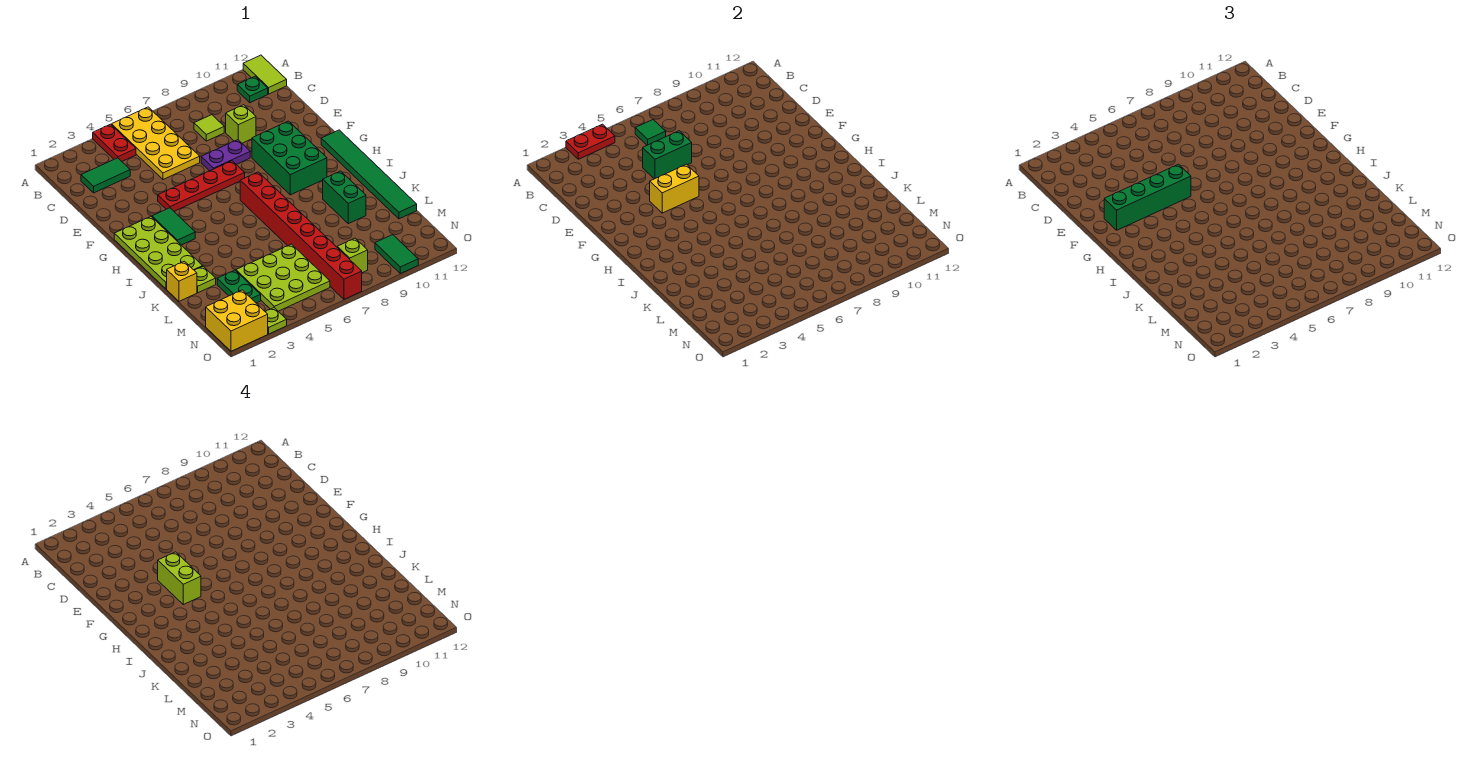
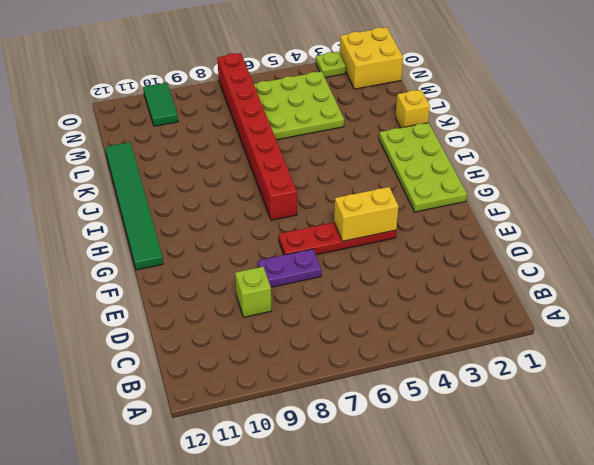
none -> red plate A4:B4 level 1
none -> yellow plate A5:D6 level 1
none -> lime tile A12:B12 level 1

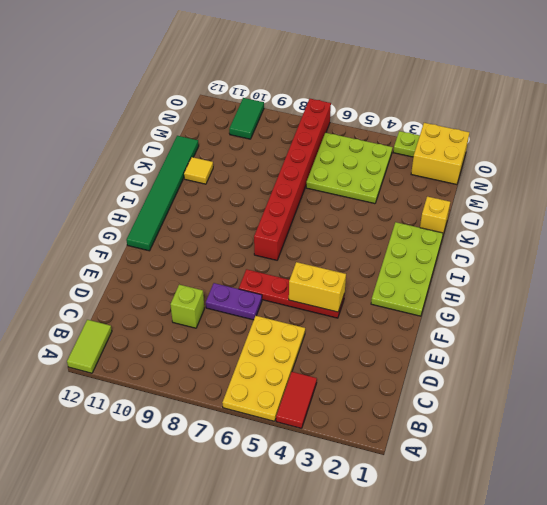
red tile A4:B4 level 1 -> red plate A4:B4 level 1
yellow tile K11 level 1 -> none
none -> green plate B11 level 1
none -> green tile C2:C3 level 1
none -> lime tile C8 level 1

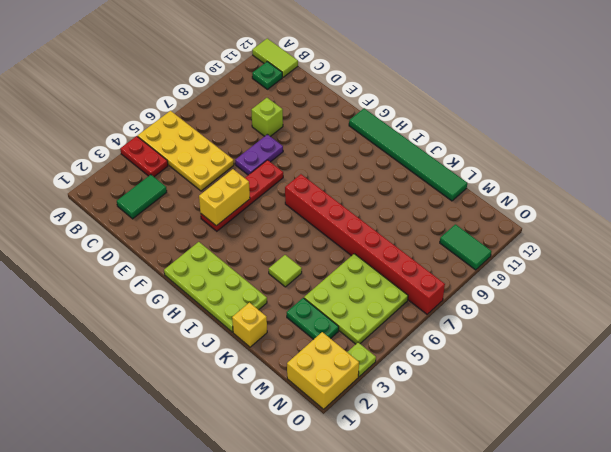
lime tile J4 level 1 -> lime tile C8 level 1
none -> green brick F9:H10 level 1
none -> green tile G3:H3 level 1
none -> green brick J10:K10 level 1

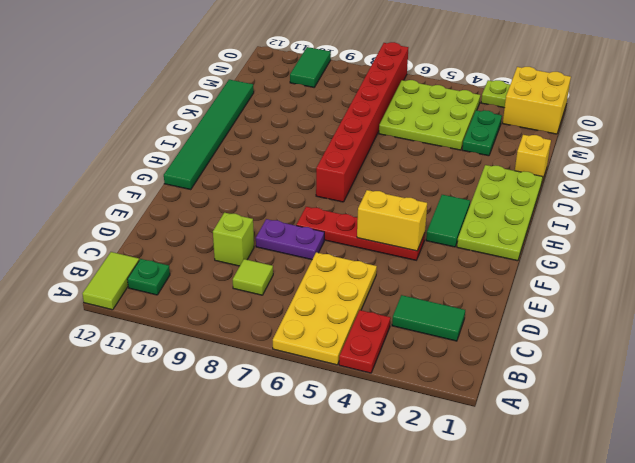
none -> green brick F9:H10 level 1
none -> green brick J10:K10 level 1
none -> lime plate K2 level 1

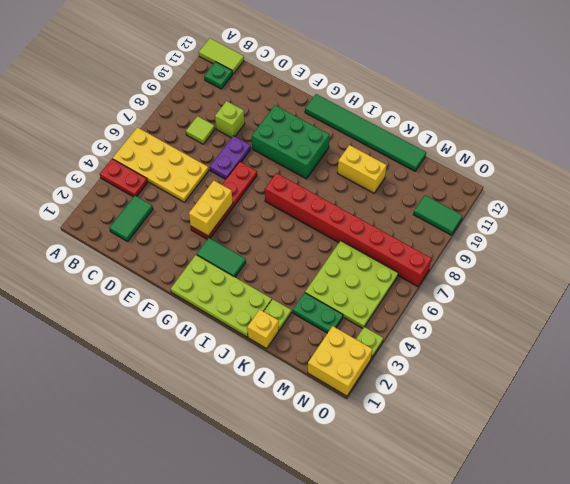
yellow brick J10:K10 level 1 -> green brick J10:K10 level 1
none -> lime brick N8 level 1
none -> red plate A3:A4 level 2
none -> green tile B6 level 2

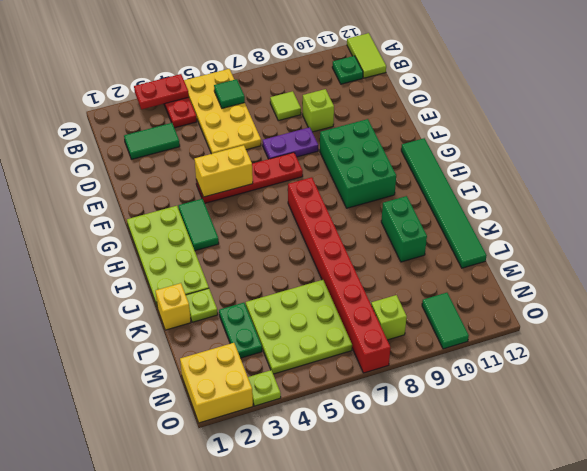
none -> green brick D5:D6 level 2
none -> green brick F2:F5 level 3
none -> lime brick F4:G4 level 4

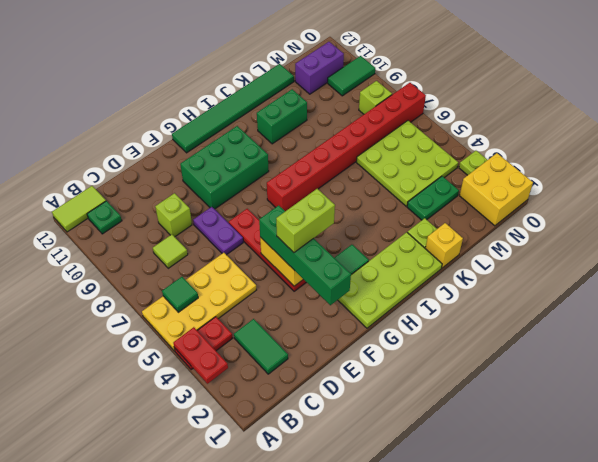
purple brick M11:N11 level 1 -> none
none -> green brick D5:D6 level 2

